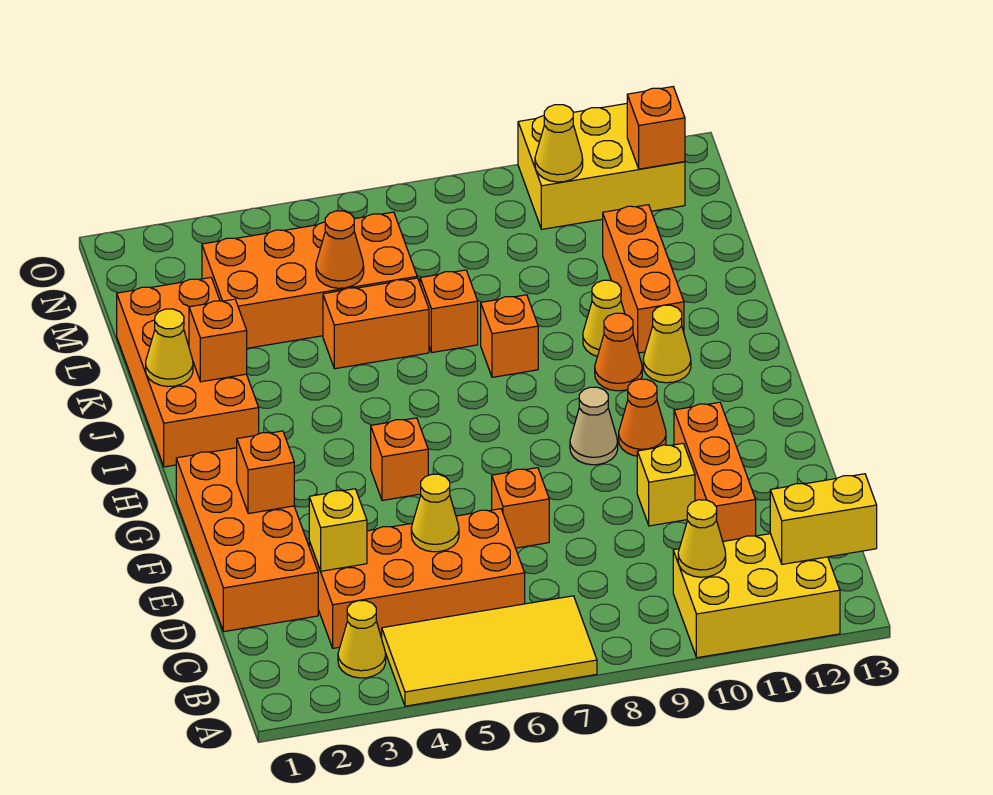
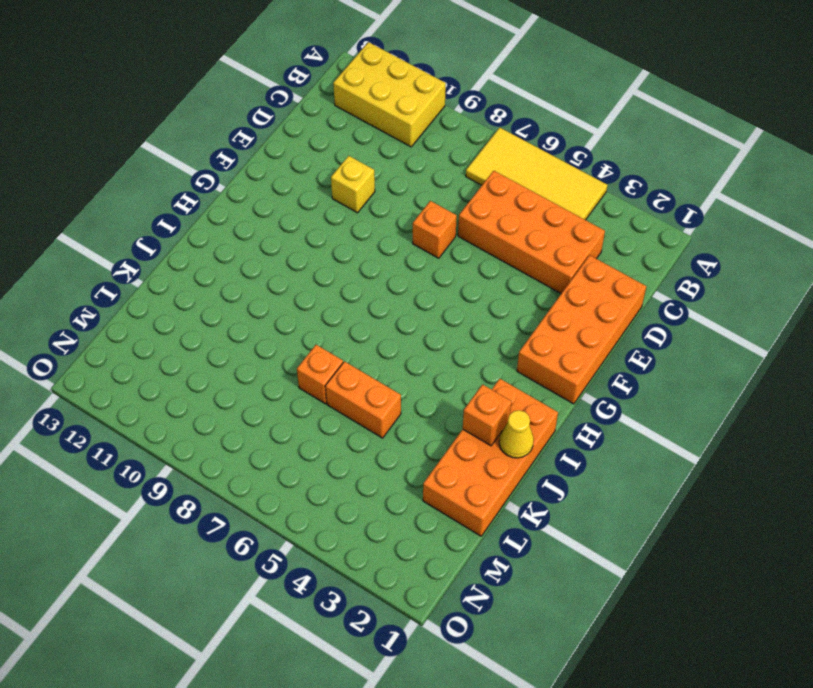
none -> yellow cone B3 level 1
none -> orange brick D11:F11 level 1
none -> orange brick G5 level 1
none -> tan cone G9 level 1

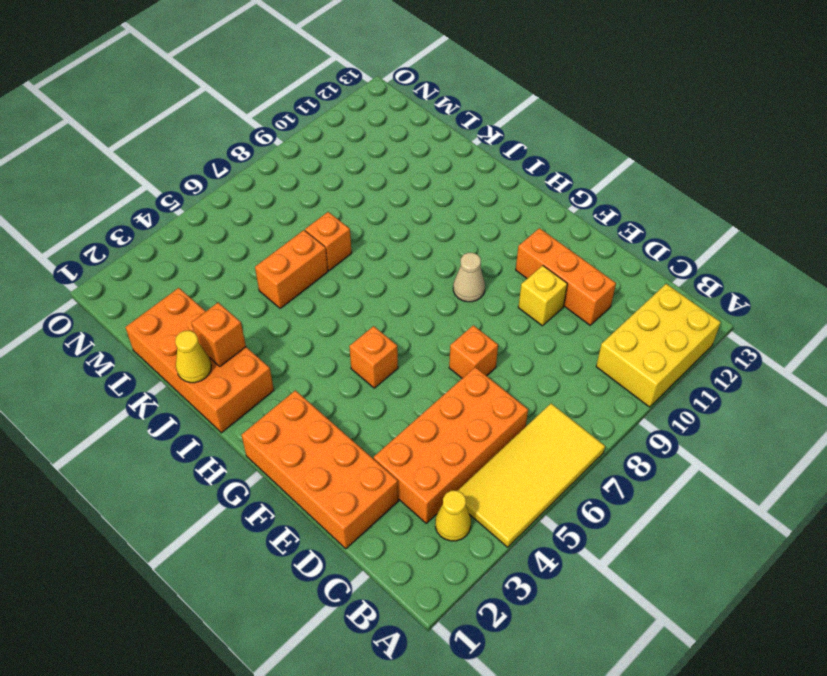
none -> orange cone G10 level 1
none -> orange cone I10 level 1
none -> yellow cone I11 level 1
none -> orange brick J8 level 1

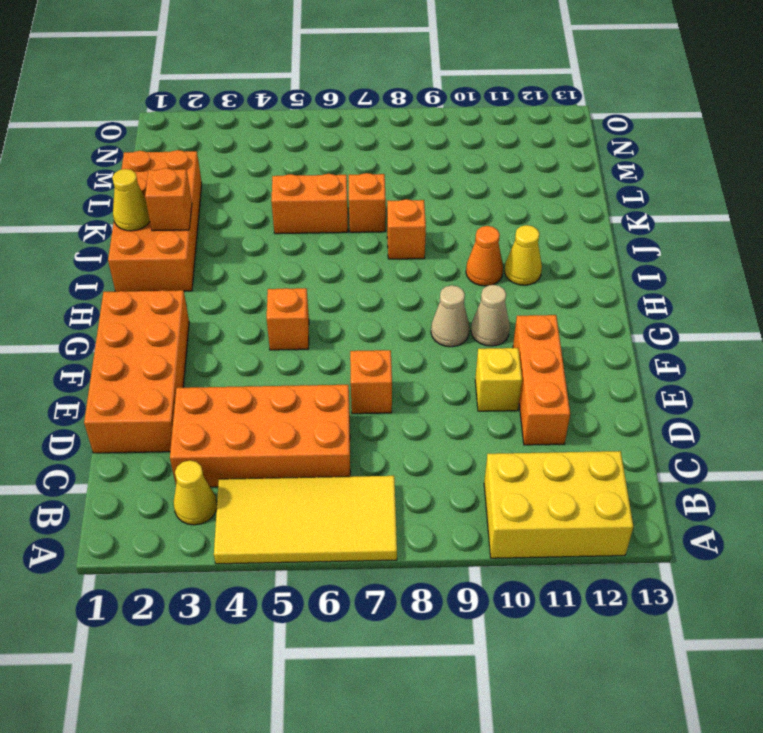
tan cone G10 level 1 -> orange cone G10 level 1
none -> yellow cone J10 level 1
none -> orange brick J11:L11 level 1
none -> orange brick L3:M6 level 1
none -> yellow brick N10:O12 level 1

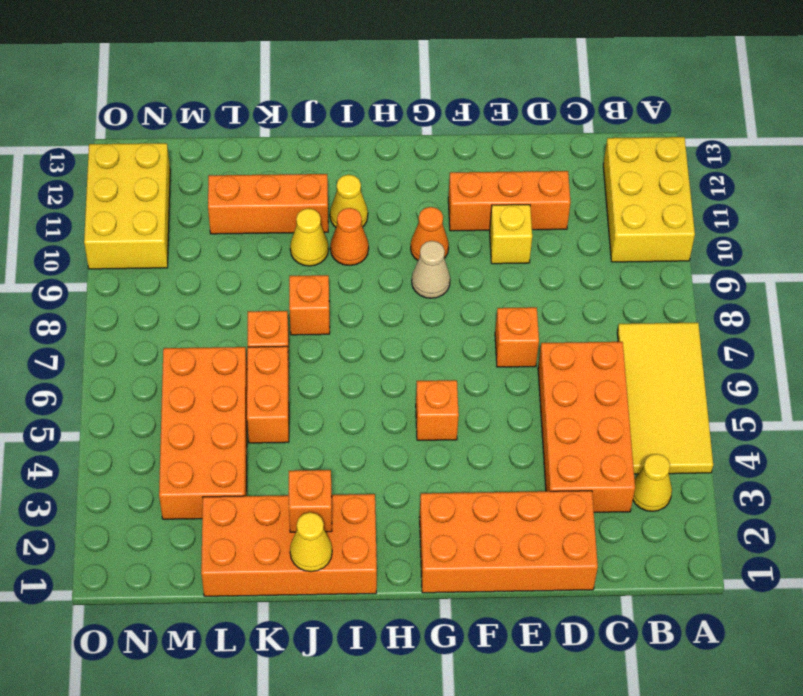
none -> yellow cone B10 level 2
none -> yellow brick B12:B13 level 2
none -> yellow brick D3 level 2
none -> yellow cone D5 level 2

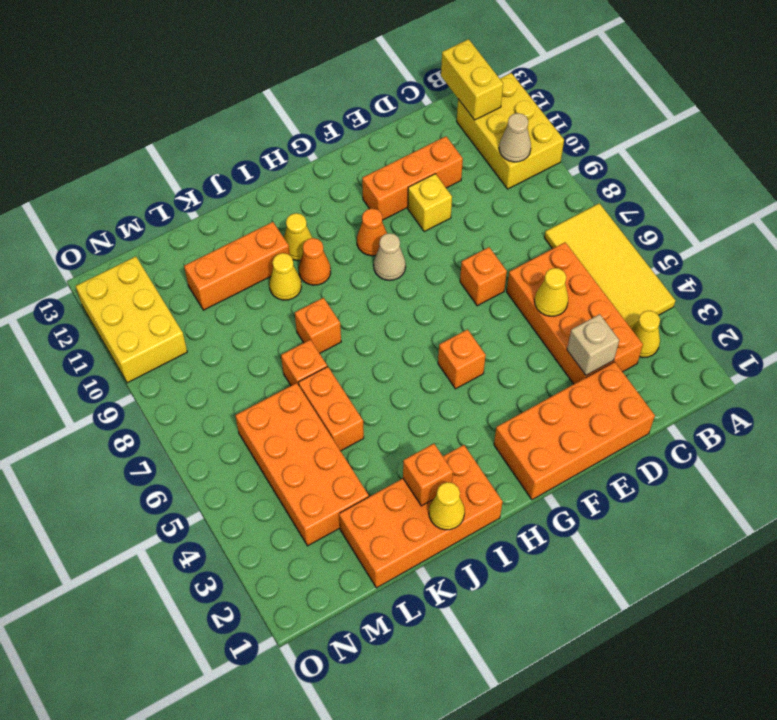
tan cone B10 level 2 -> yellow cone B10 level 2
tan brick D3 level 2 -> yellow brick D3 level 2
none -> orange brick F2 level 2
none -> orange cone L5 level 2
none -> yellow cone N10 level 2
none -> orange brick N12 level 2

